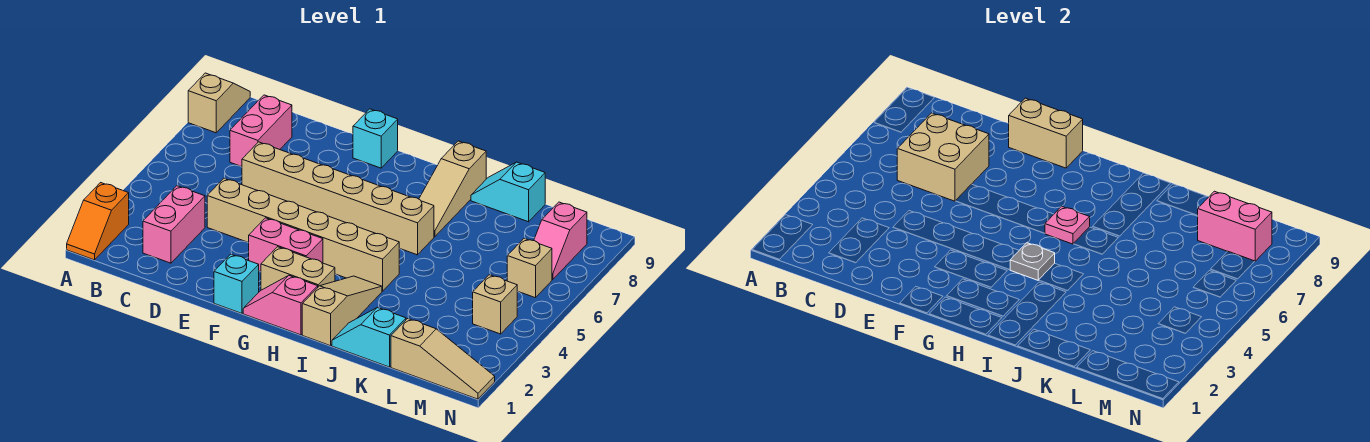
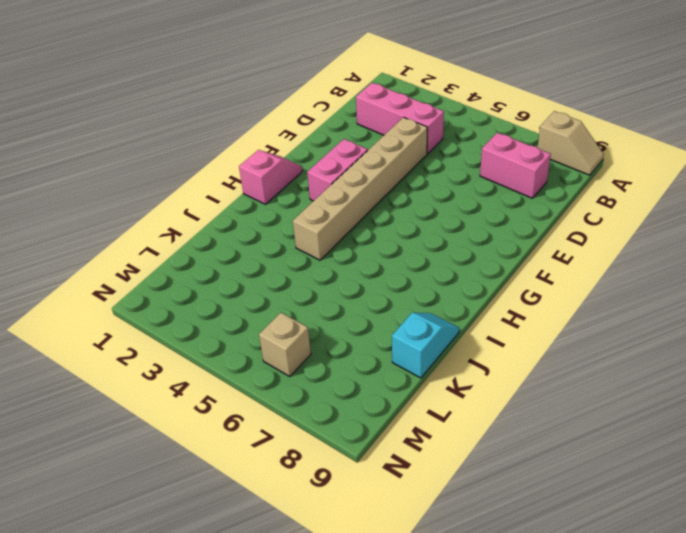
pink brick C2:C4 level 1 -> pink brick C2:C3 level 1
none -> orange slope A1:A2 level 1 top 2
none -> tan brick D6:I6 level 1
none -> cyan brick F1 level 1

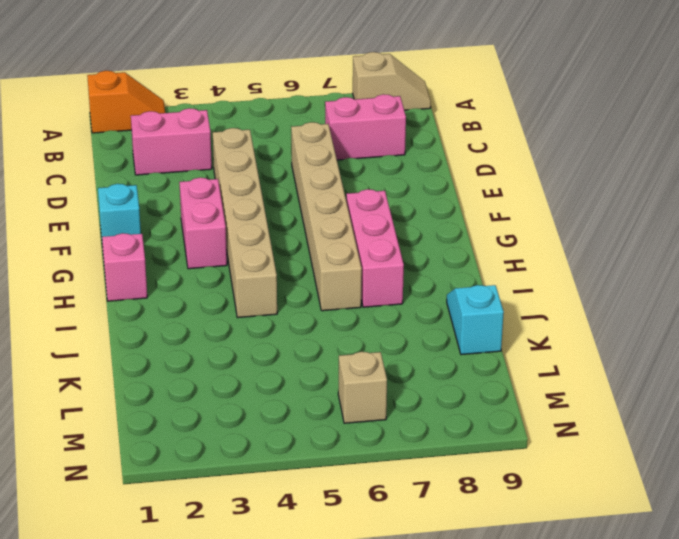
orange slope A1:A2 level 1 top 1 -> orange slope A1:A2 level 1 top 2
pink brick G7:I7 level 1 -> tan slope I7:I9 level 1 top 9
none -> cyan brick F9 level 1
none -> tan brick G2:H2 level 1
none -> tan slope I1:I3 level 1 top 1

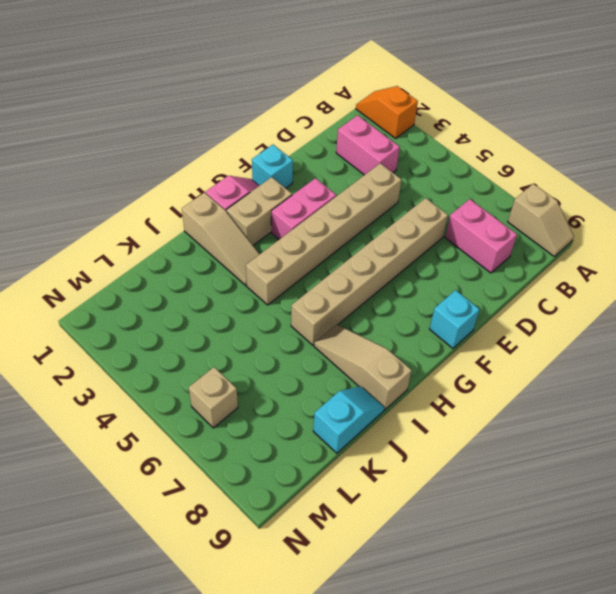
none -> cyan slope J1:K1 level 1 top K
none -> tan slope L1:N1 level 1 top L
none -> tan brick M4 level 1

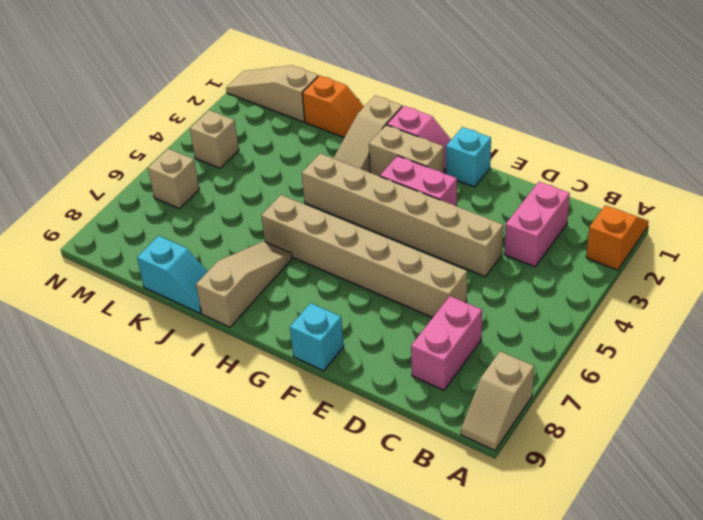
orange slope J1:K1 level 1 top K -> cyan slope J1:K1 level 1 top K
none -> pink slope M7:M8 level 1 top 8
none -> tan brick C6:D7 level 2
none -> tan brick E9:F9 level 2

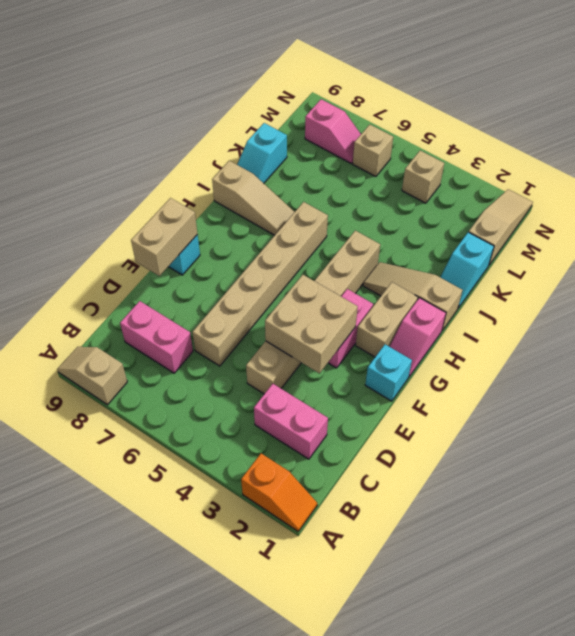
tan brick E3:F4 level 2 -> tan brick C6:D7 level 2
none -> grey plate H4 level 2
none -> pink plate H6 level 2
none -> pink brick L8:M8 level 2

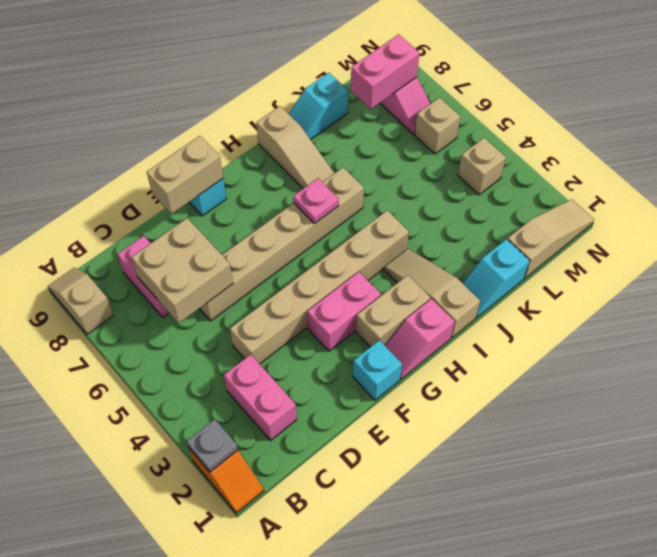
grey plate A2 level 2 -> grey plate H4 level 2

